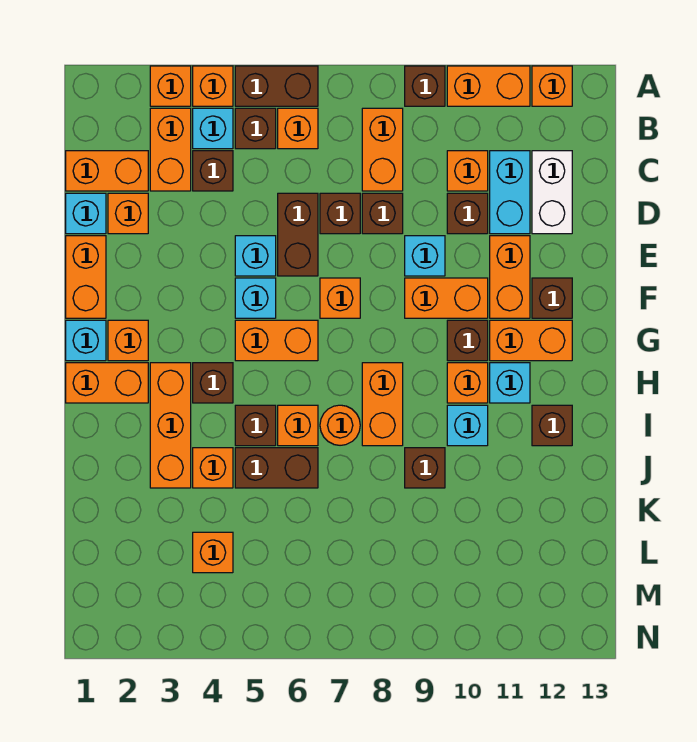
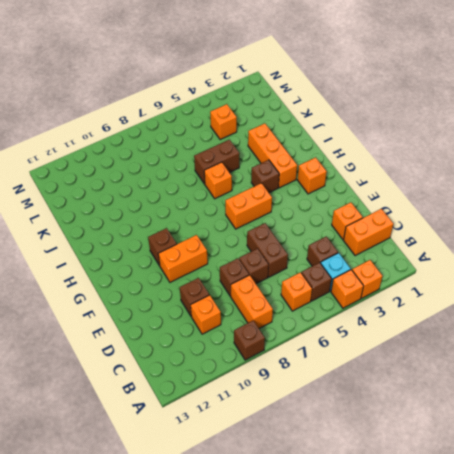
none -> brown brick A5:A6 level 1
none -> orange brick A10:A11 level 1
none -> orange brick A12 level 1
none -> orange brick B3:C3 level 1

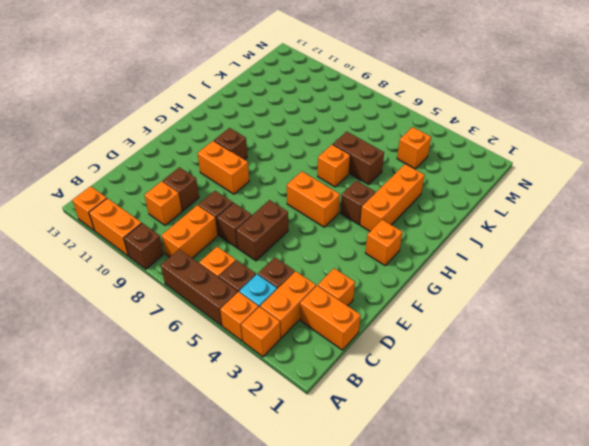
brown brick A5:A7 level 1 -> brown brick A5:A6 level 1
none -> cyan brick C11:D11 level 1
none -> white brick C12:D12 level 1
none -> cyan brick D1 level 1
none -> orange brick E1:F1 level 1

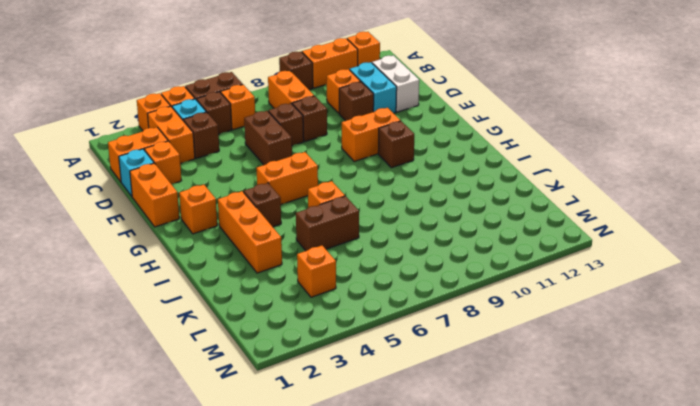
none -> cyan brick E5 level 1
none -> cyan brick E9 level 1
none -> orange brick E11:F11 level 1
none -> cyan brick F5 level 1

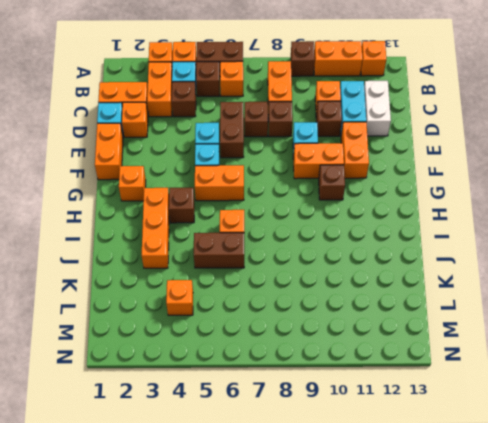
none -> orange brick F7 level 1
none -> brown brick F12 level 1
none -> cyan brick G1 level 1
none -> orange brick G11:G12 level 1

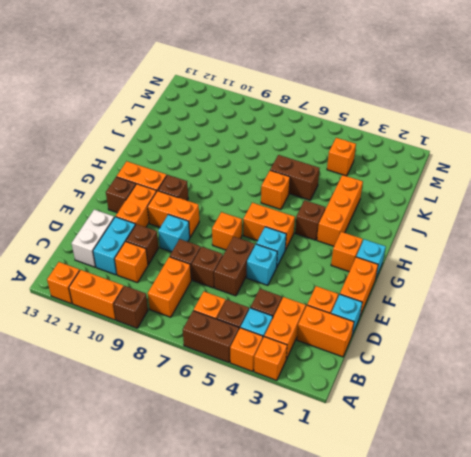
none -> orange brick H1:H2 level 1
none -> orange brick H8:I8 level 1
none -> orange brick H10 level 1
none -> cyan brick H11 level 1

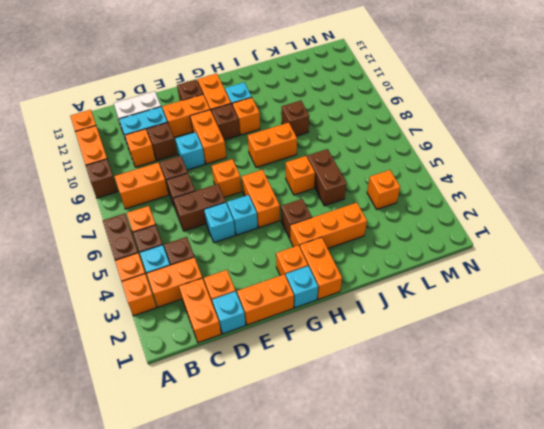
none -> brown brick I5 level 1
none -> orange round brick I7 level 1
none -> cyan brick I10 level 1
none -> brown brick I12 level 1

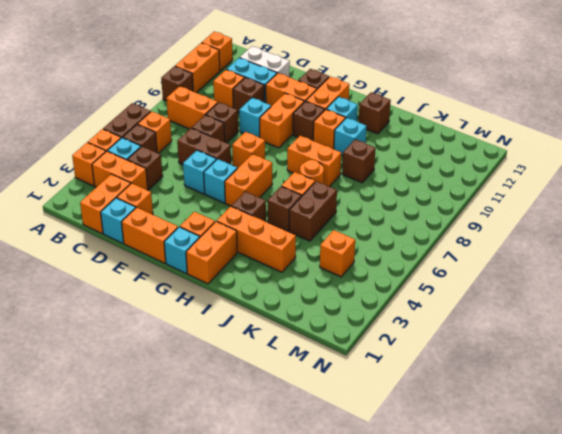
none -> orange brick J4 level 1

